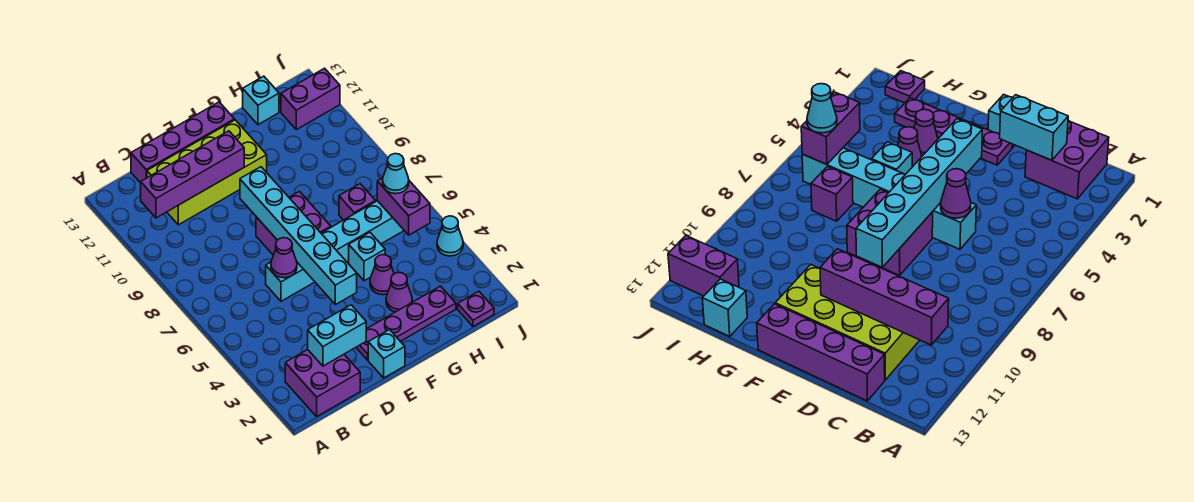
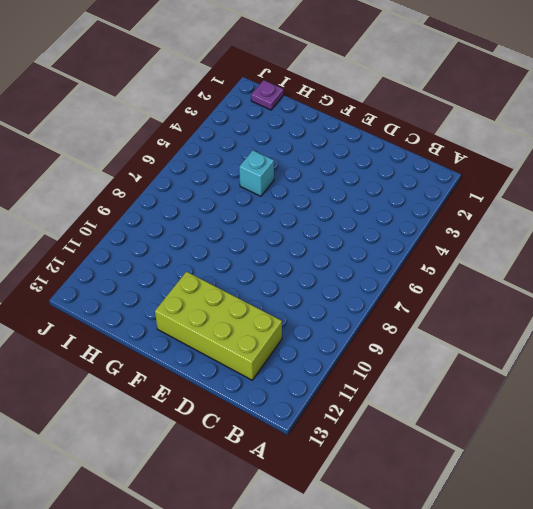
none -> purple brick B1:C2 level 1
none -> purple brick C13:F13 level 1
none -> cyan brick D6:I6 level 1

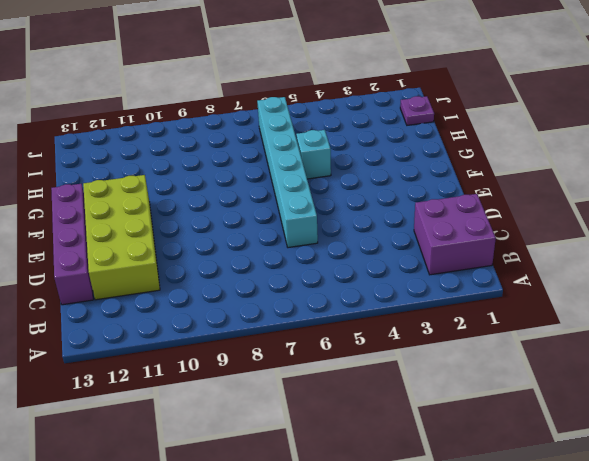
none -> cyan brick E1 level 1
none -> purple plate E2:H2 level 1
none -> purple brick E7:F8 level 1

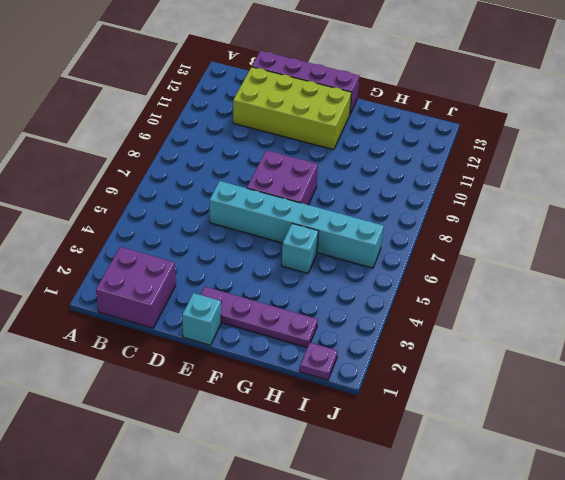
none -> purple cone G3 level 1
none -> purple cone G4 level 1
none -> purple brick H7 level 1

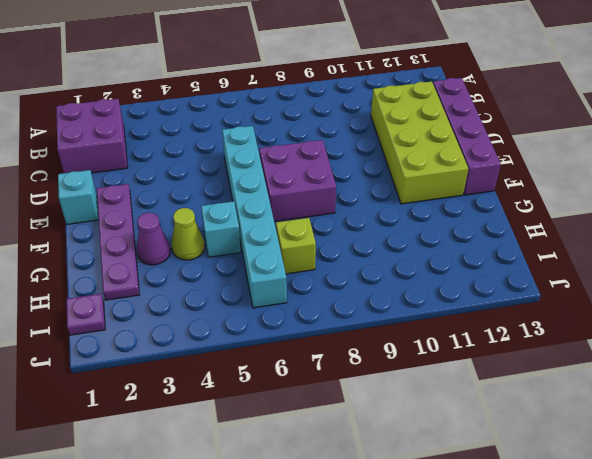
lime cone G4 level 1 -> purple cone G4 level 1
lime brick H7 level 1 -> purple brick H7 level 1
none -> cyan brick H13 level 1
none -> purple brick I12:J12 level 1
none -> cyan cone J4 level 1

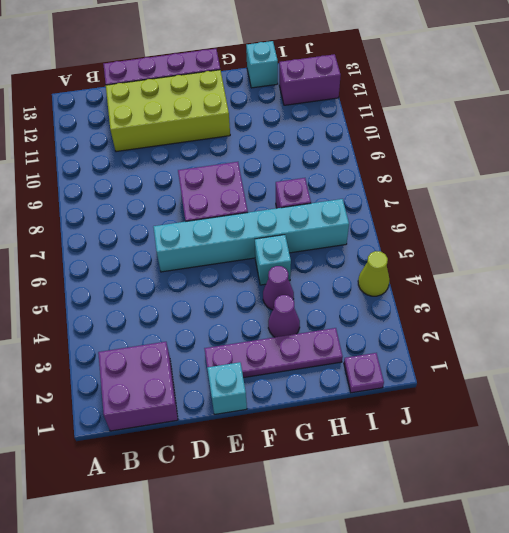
lime cone J4 level 1 -> cyan cone J4 level 1
none -> purple brick B11:E11 level 2
none -> cyan brick C2:D2 level 2
none -> purple cone D6 level 2

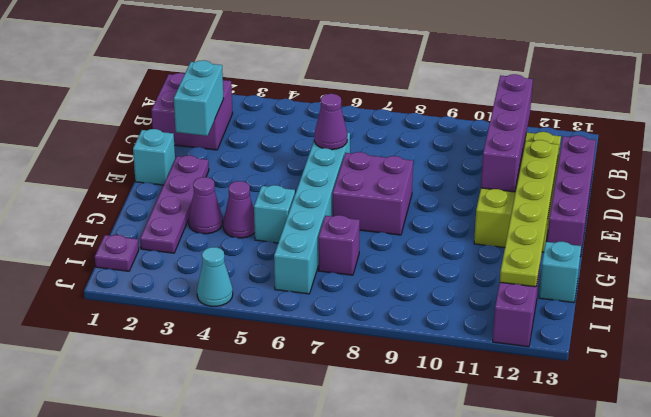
lime plate D12:I12 level 2 -> none
none -> cyan brick E4:E9 level 2
none -> purple brick I5:I6 level 2
none -> cyan cone I6 level 3

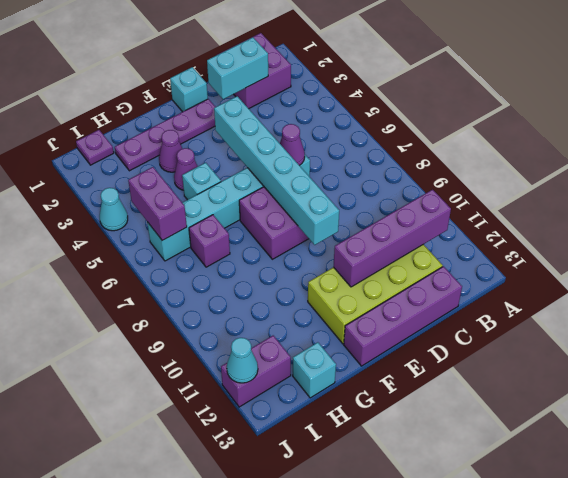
cyan cone J12 level 2 -> cyan cone I6 level 3

